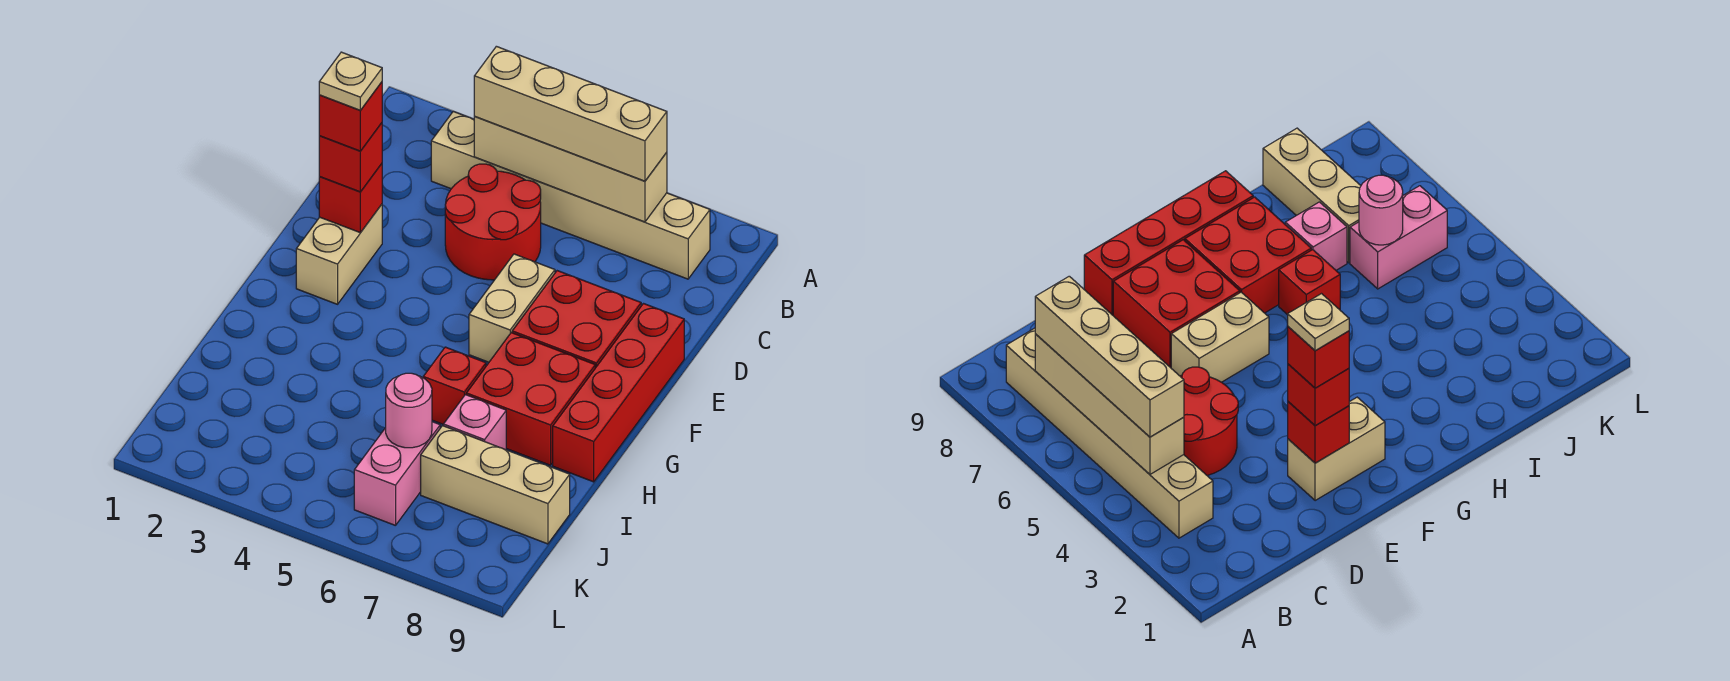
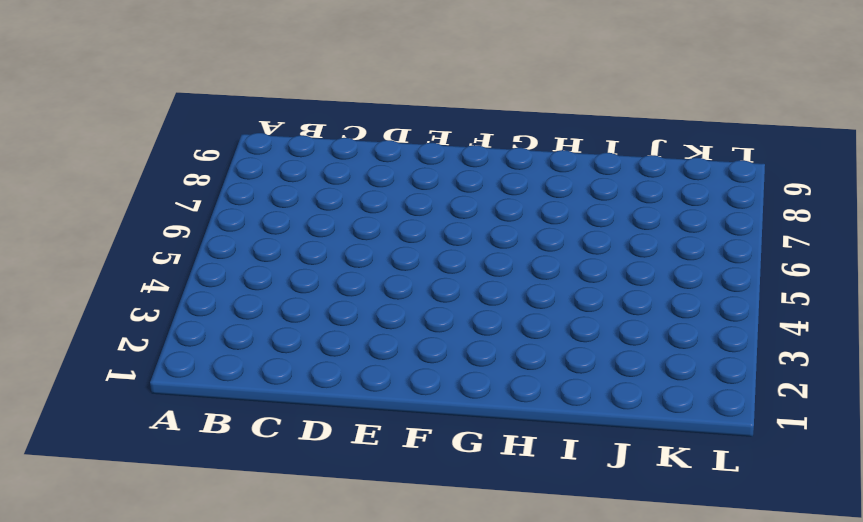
none -> tan brick B3:B8 level 1
none -> red round brick C4:D5 level 1
none -> tan brick E2:F2 level 1

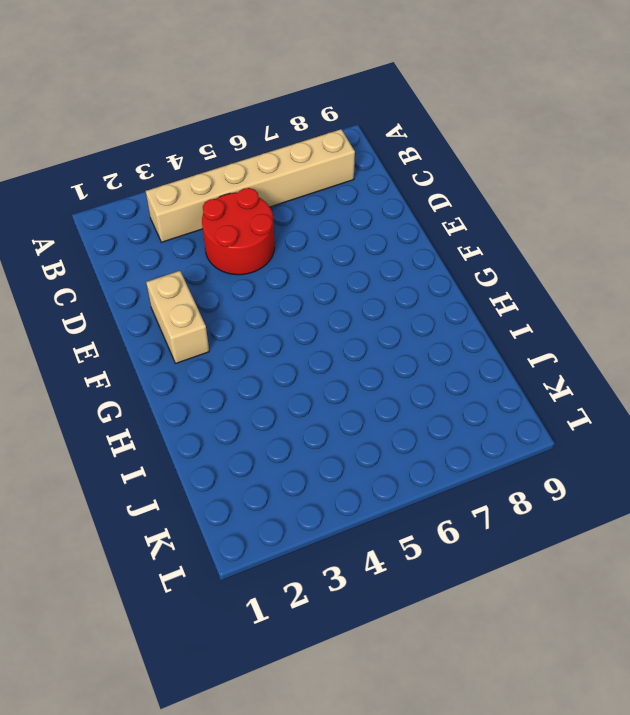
none -> tan brick E6:F6 level 1
none -> red brick E7:F8 level 1
none -> red brick E9:H9 level 1

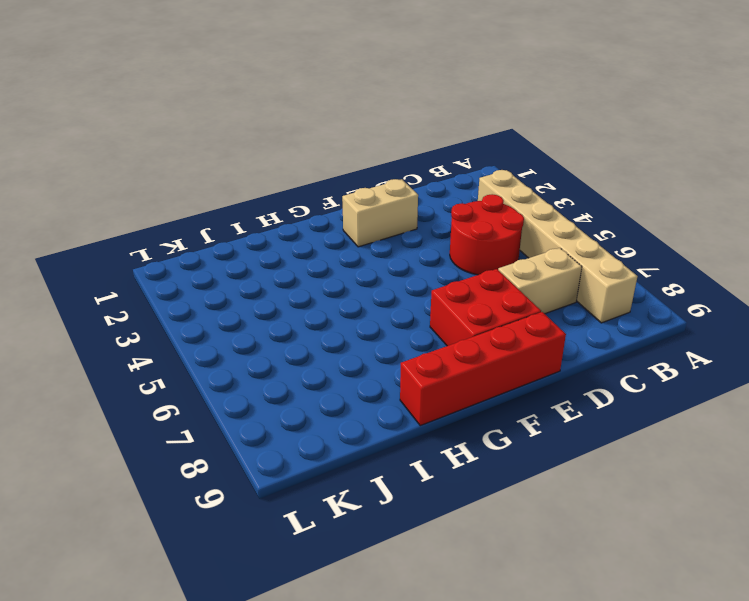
tan brick C7:D7 level 1 -> tan brick E6:F6 level 1
none -> red brick G7:H8 level 1
none -> red brick H6 level 1
none -> pink brick I7 level 1

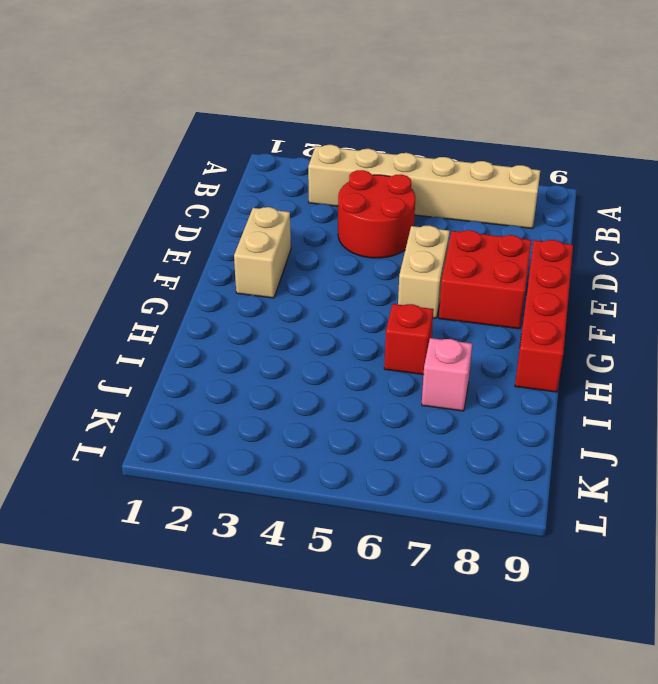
none -> red brick G7:H8 level 1
none -> pink brick J6:K6 level 1
none -> tan brick J7:J9 level 1

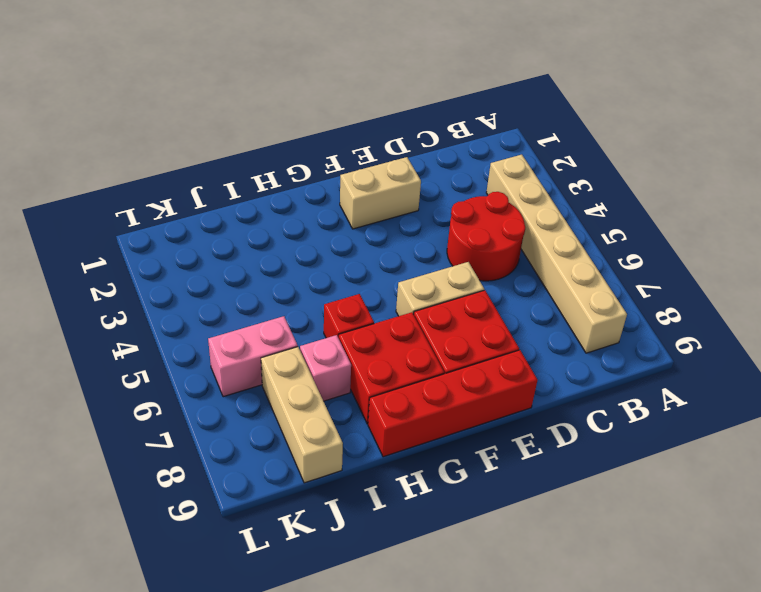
none -> tan brick B4:B7 level 2
none -> red brick E2 level 2
none -> pink round brick J6 level 2

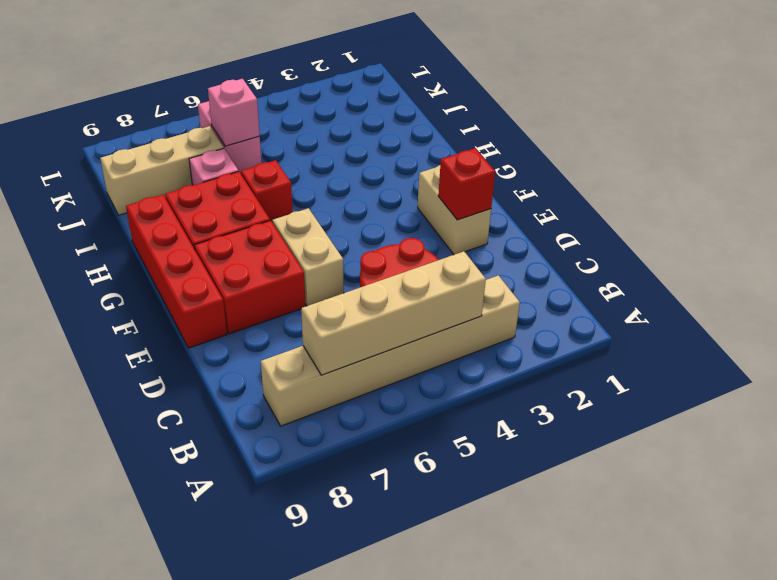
pink brick J6 level 2 -> pink round brick J6 level 2
none -> tan brick B4:B7 level 3
none -> red brick E2 level 3
none -> red brick E2 level 4

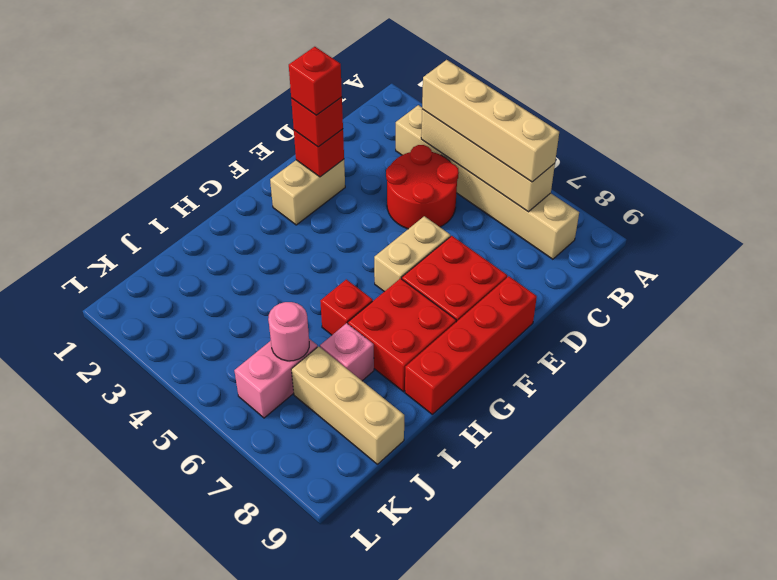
none -> tan plate E2 level 5

